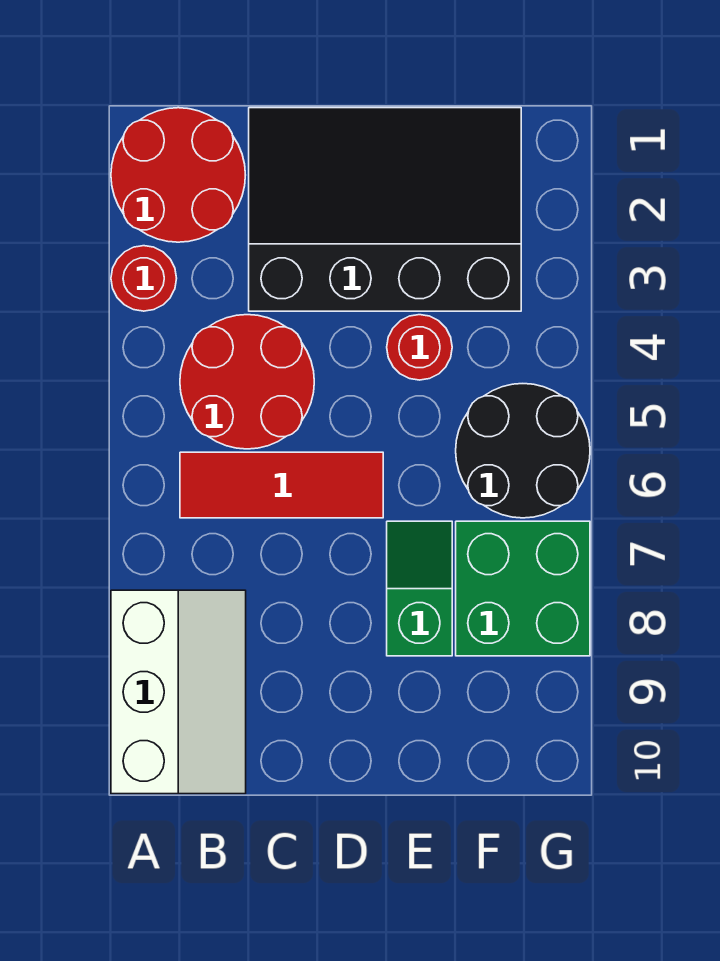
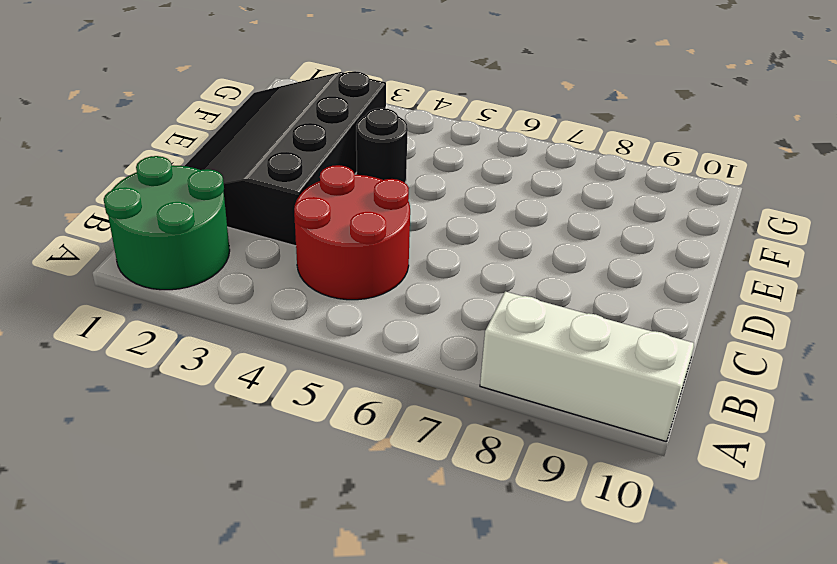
green round brick A1:B2 level 1 -> red round brick A1:B2 level 1
black round brick E4 level 1 -> red round brick E4 level 1
none -> red round brick A3 level 1
none -> red tile B6:D6 level 1

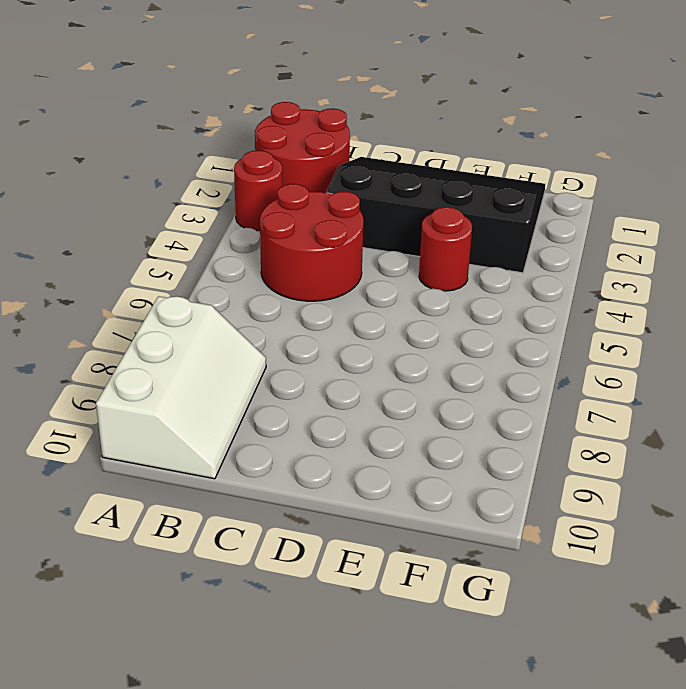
none -> red tile B6:D6 level 1
none -> green slope E7:E8 level 1 top 8

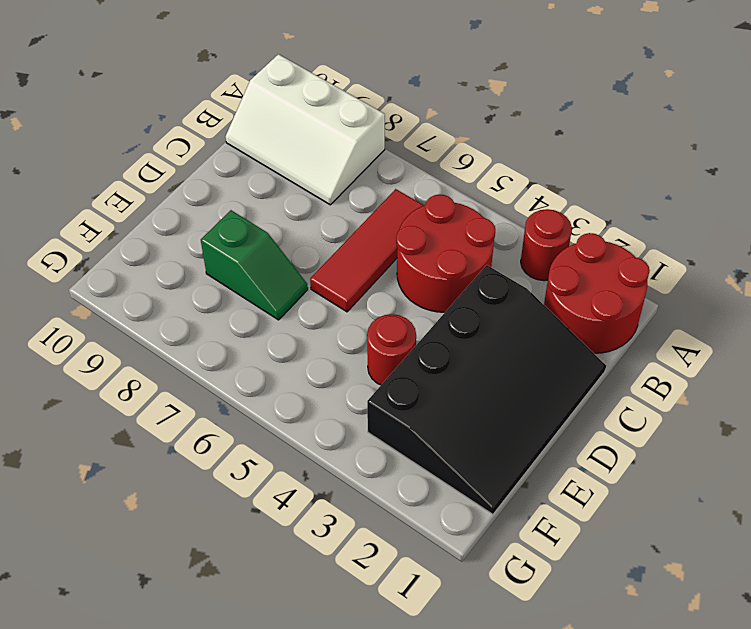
none -> black round brick F5:G6 level 1
none -> green brick F7:G8 level 1

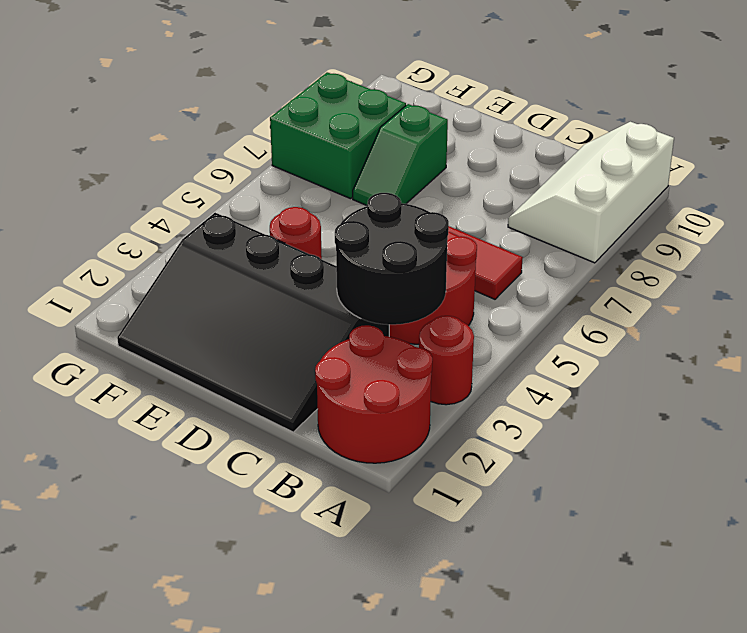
black round brick B3:C4 level 2 -> black round brick F5:G6 level 1

